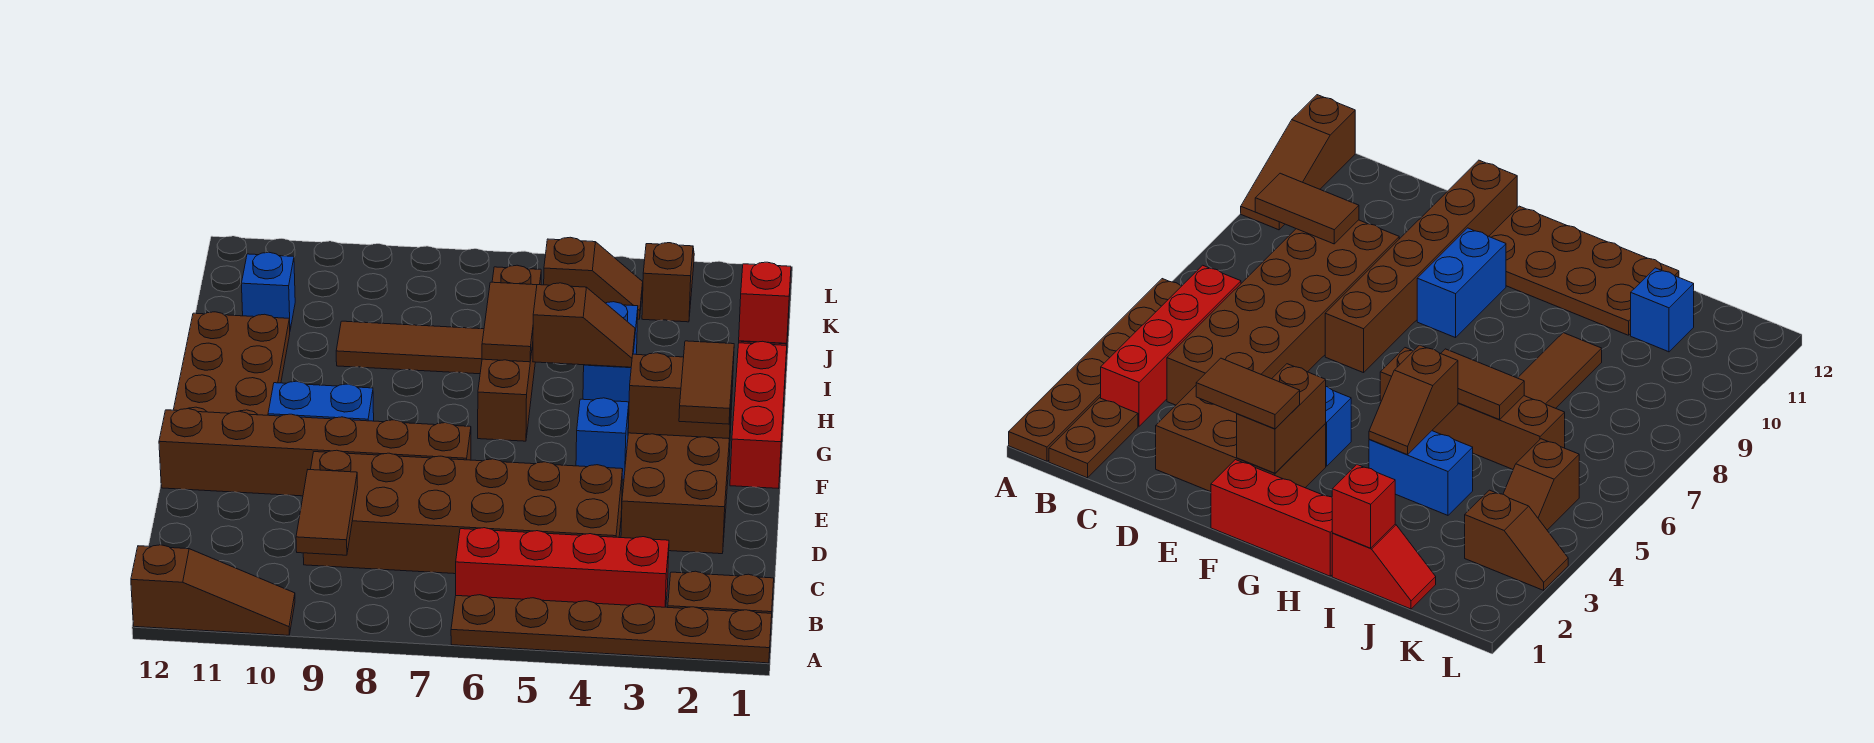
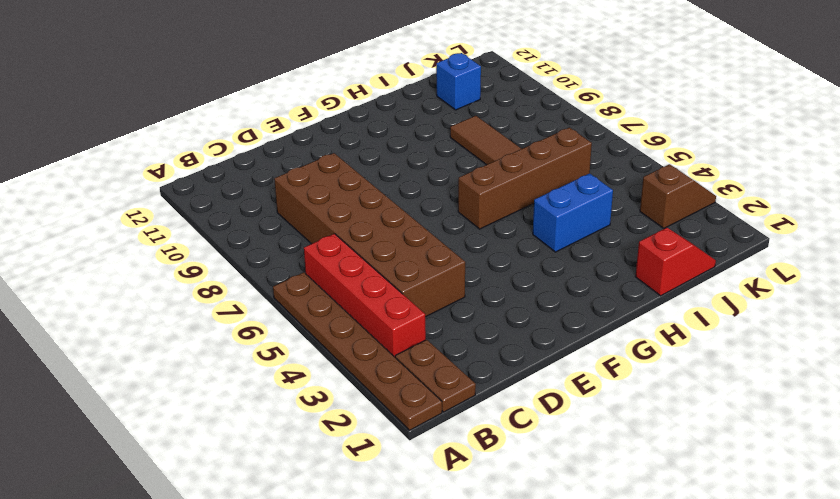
none -> brown slope A10:A12 level 1 top 12
none -> brown brick D2:F3 level 1
none -> brown brick E7:E12 level 1

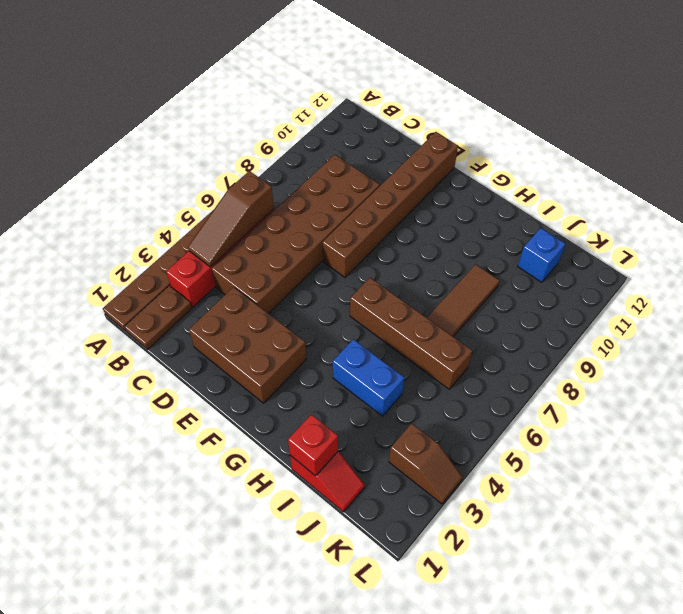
brown slope B4:B6 level 2 top 6 -> brown slope A10:A12 level 1 top 12
none -> red brick F1:H1 level 1
none -> blue brick F4 level 1
none -> blue brick F9:F10 level 1

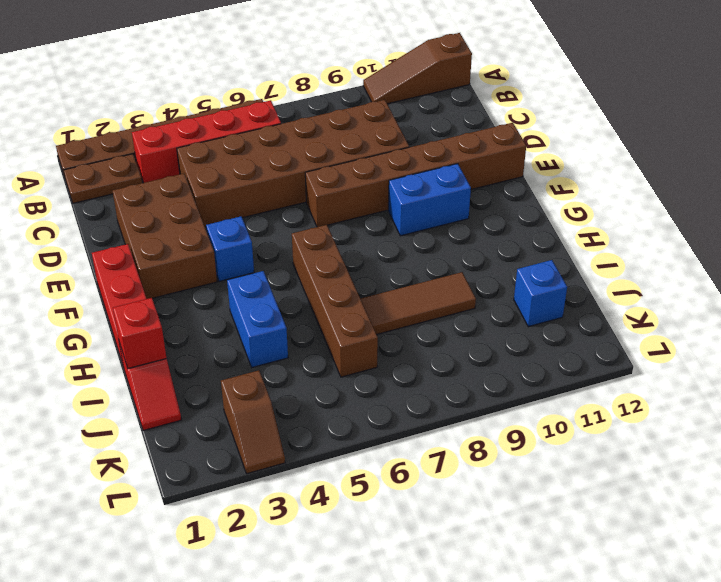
none -> brown plate F11:I12 level 1
none -> brown slope K4:K5 level 1 top 5
none -> brown tile B9:C9 level 2

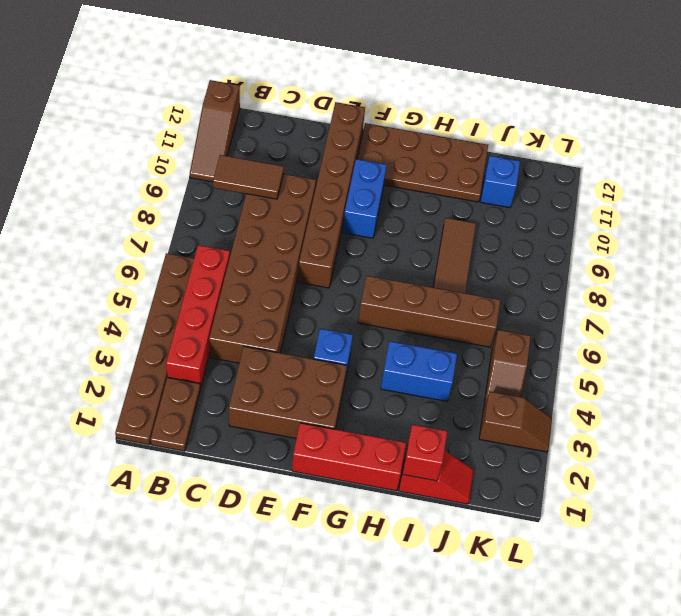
none -> brown brick F2:F3 level 2
none -> brown slope H4:H5 level 2 top 5
none -> brown tile H6:I6 level 2

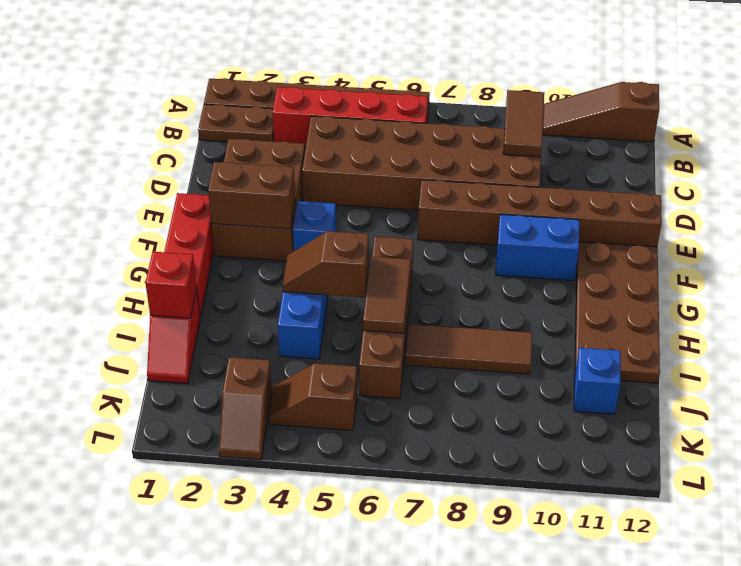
none -> brown tile E2:F2 level 3

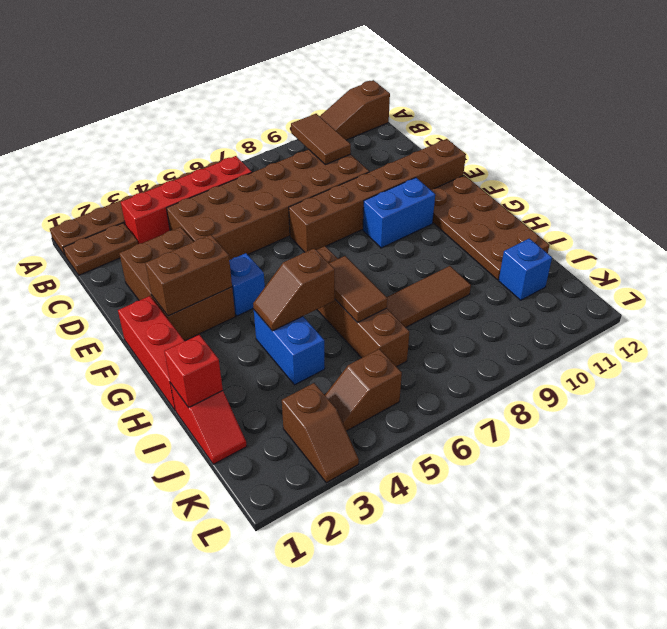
none -> brown tile E2:F2 level 3

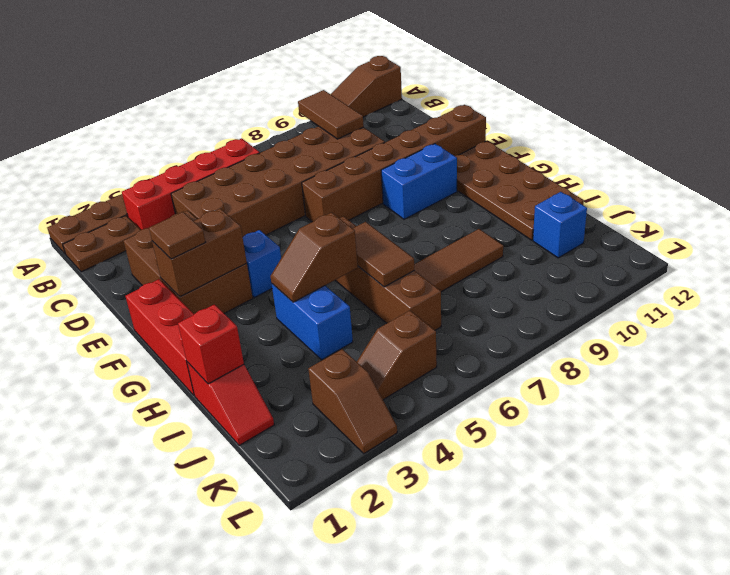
brown tile F2 level 3 -> brown tile E2:F2 level 3

